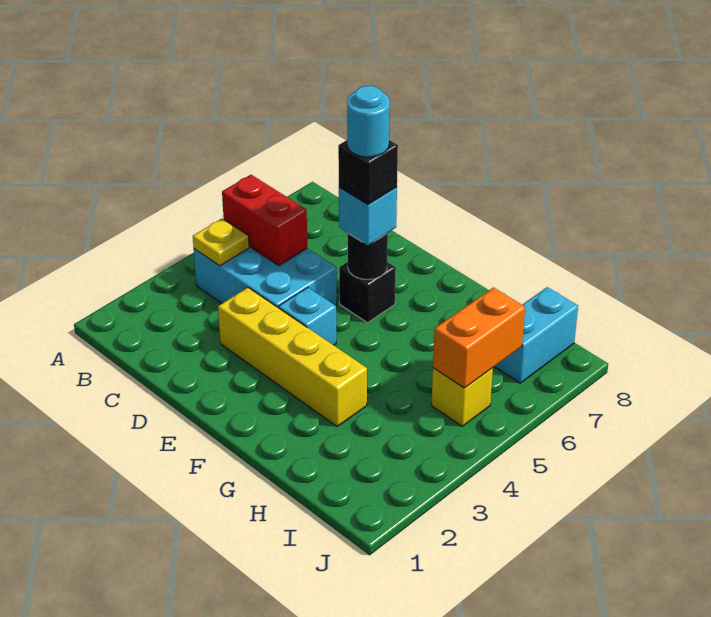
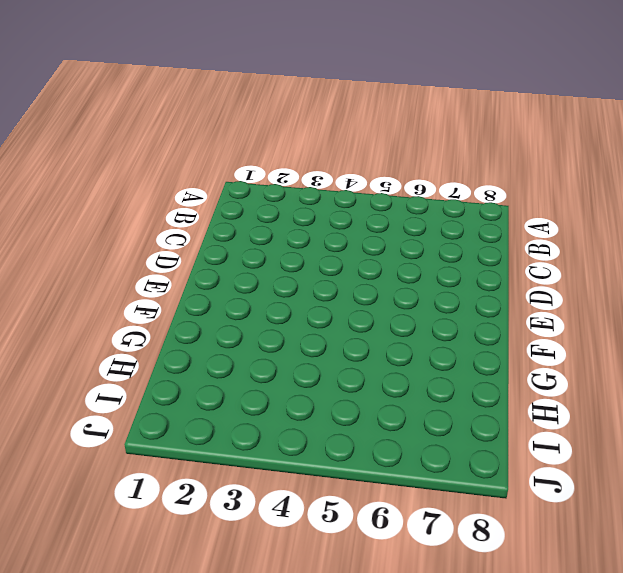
none -> cyan brick B4:D5 level 1
none -> yellow brick D3:G3 level 1
none -> cyan brick E4 level 1

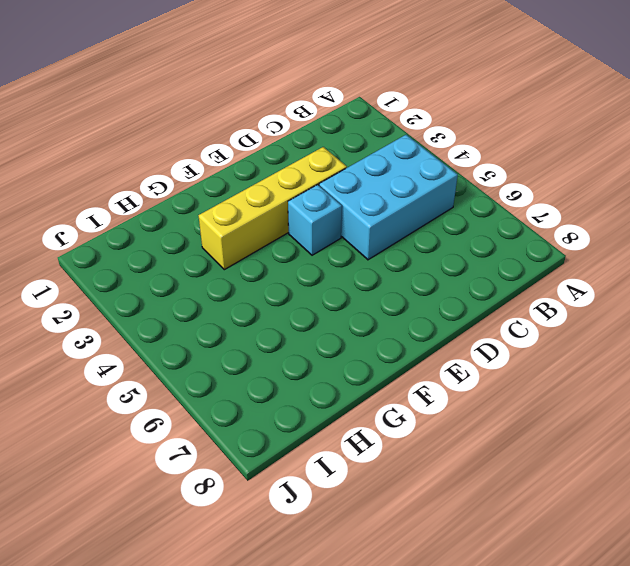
none -> black brick E6 level 1
none -> yellow brick I5 level 1
none -> cyan brick I7:I8 level 1

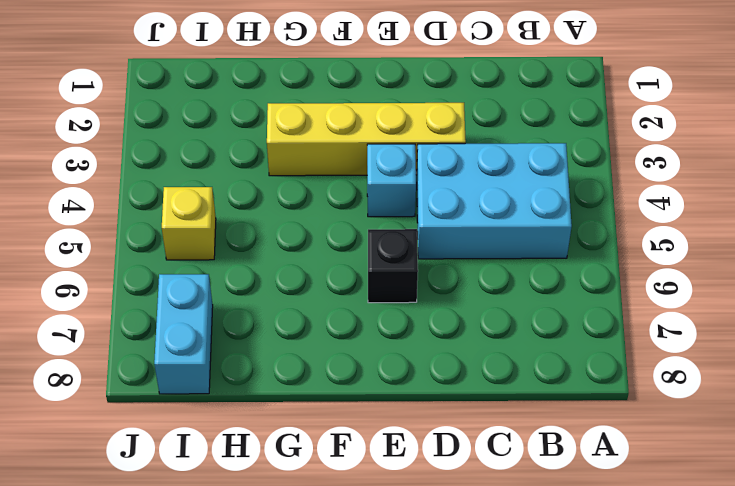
none -> yellow plate B4 level 2
none -> red brick B5:C5 level 2
none -> black round brick E6 level 2

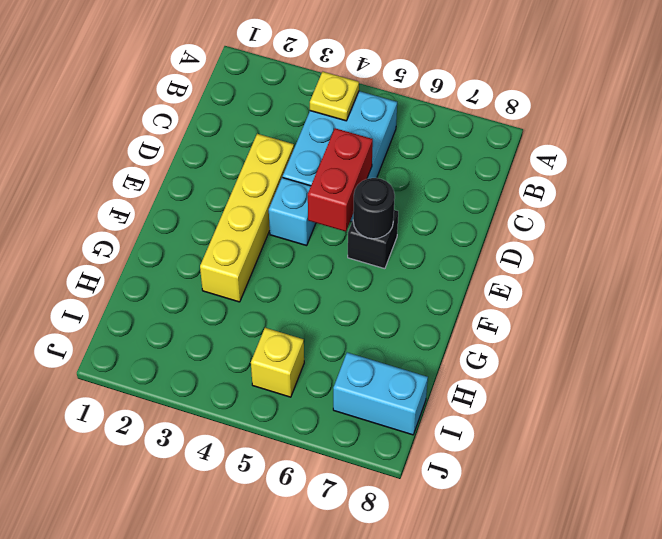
red brick D5:E5 level 2 -> red brick B5:C5 level 2
none -> orange brick I5:I6 level 2
none -> cyan brick E6 level 3
none -> black brick E6 level 4

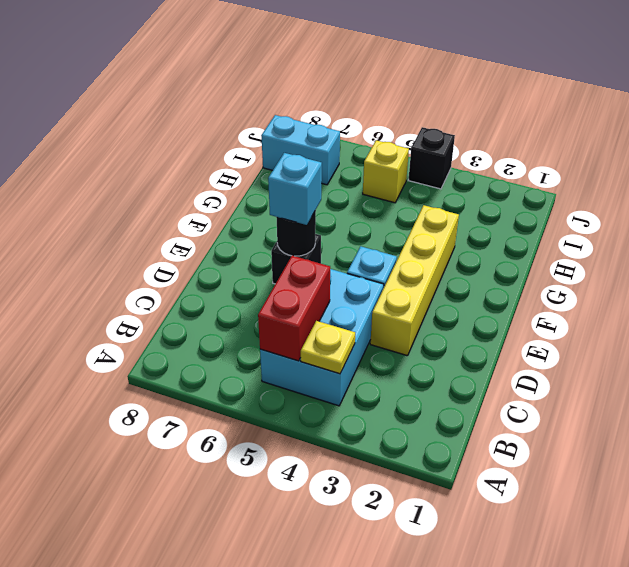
black brick J4 level 1 -> black brick E6 level 4
none -> orange brick I5:I6 level 2
none -> cyan round brick E6 level 5

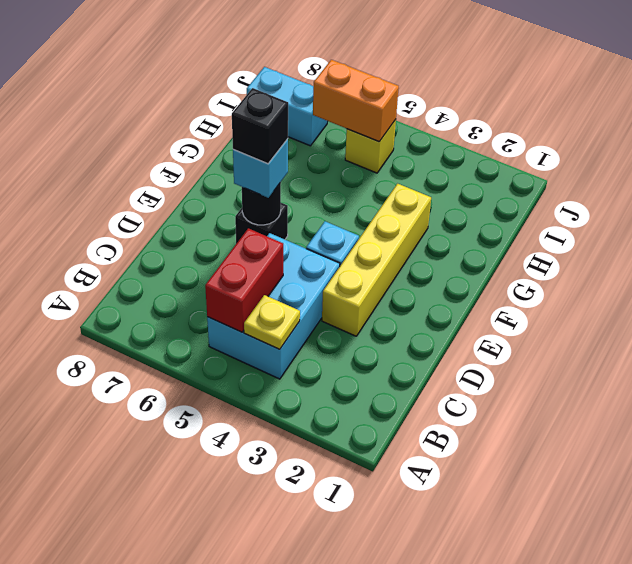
none -> cyan round brick E6 level 5

